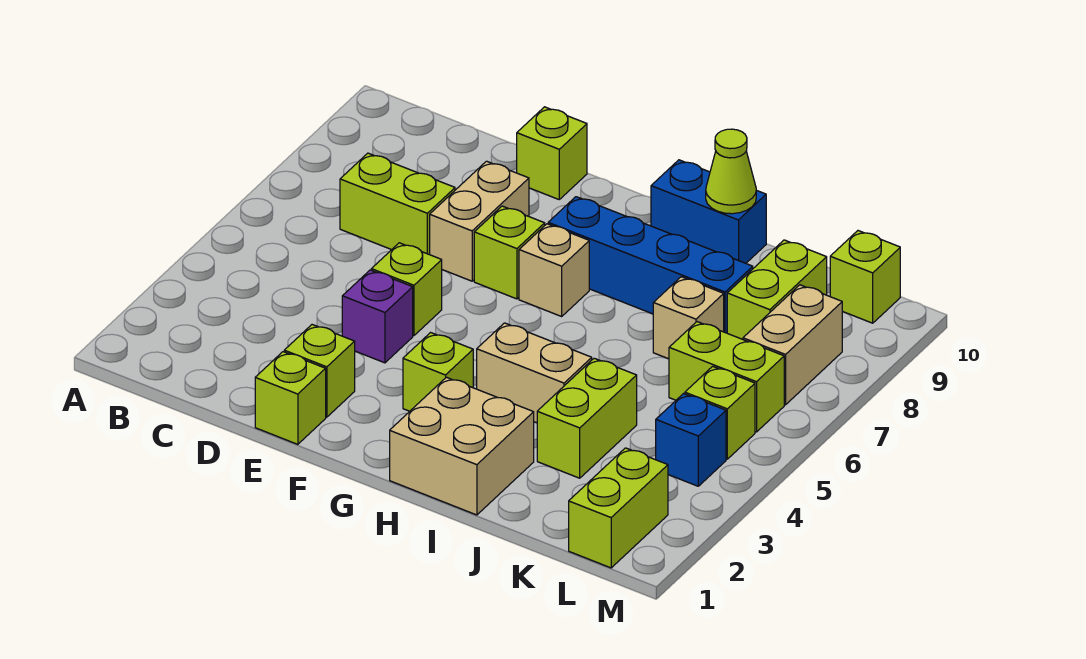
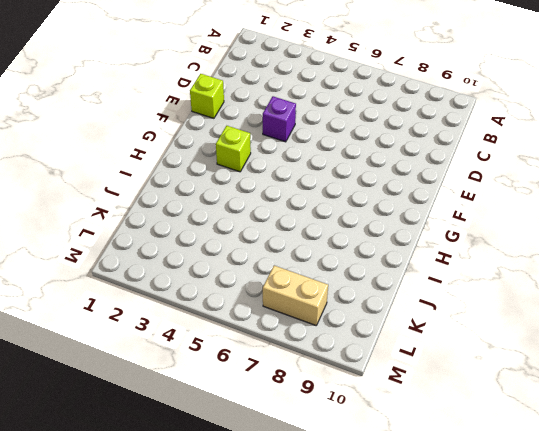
none -> lime brick C7:D7 level 1
none -> lime brick E2 level 1
none -> lime brick E5 level 1

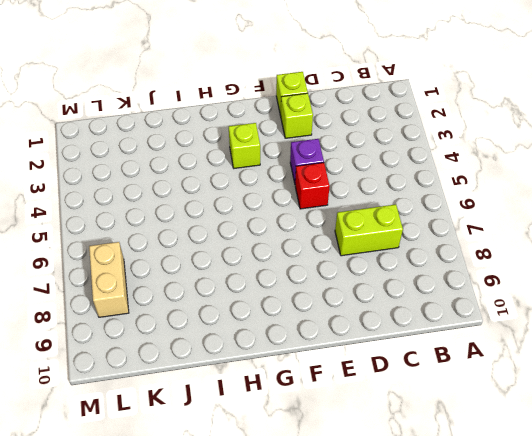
red brick E5 level 1 -> lime brick E5 level 1
none -> tan brick E7:E8 level 1
none -> lime brick E10 level 1
none -> lime brick F7 level 1

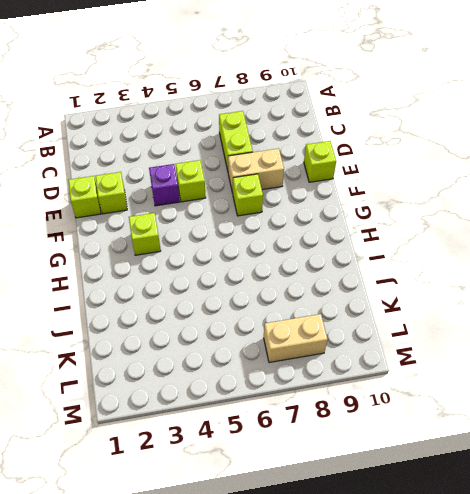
none -> tan brick G7 level 1
none -> blue brick G8:J8 level 1
none -> tan brick H1:I2 level 1

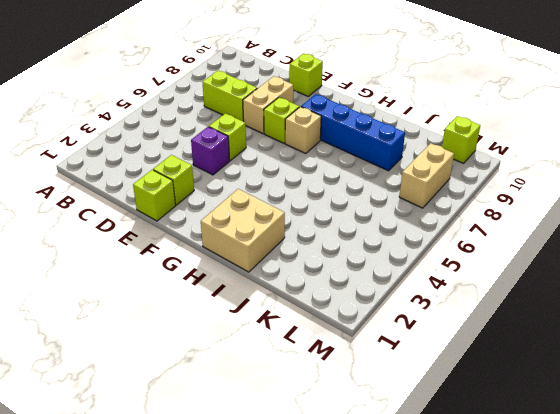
none -> lime brick G3 level 1
none -> tan brick H4:I4 level 1
none -> blue brick H10:I10 level 1

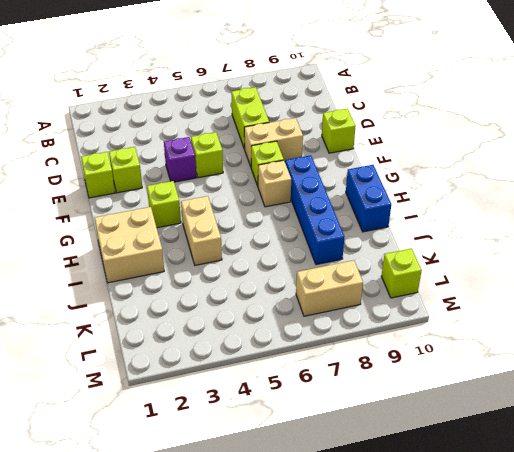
none -> lime brick J3:J4 level 1
none -> tan brick J7 level 1
none -> lime brick K6:L6 level 1

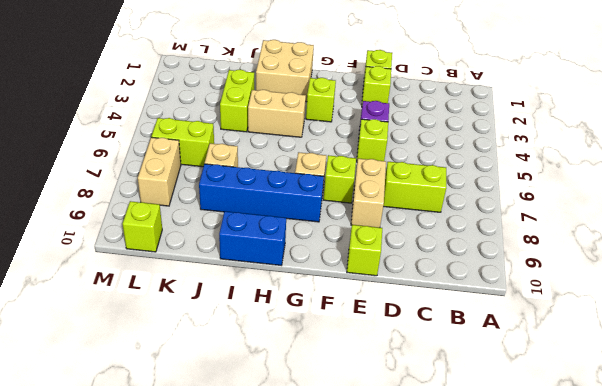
none -> lime brick K8:K9 level 1
none -> lime brick L1:L2 level 1
none -> blue brick L4 level 1

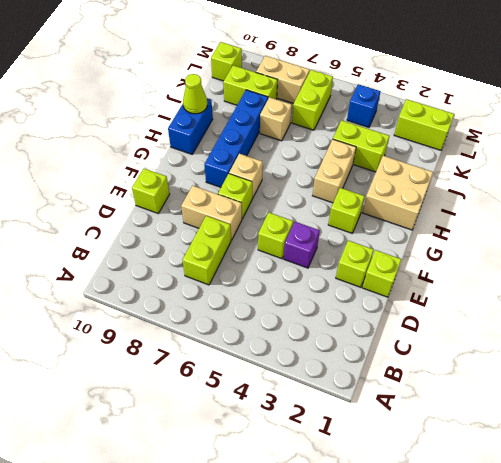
none -> lime brick L5 level 1

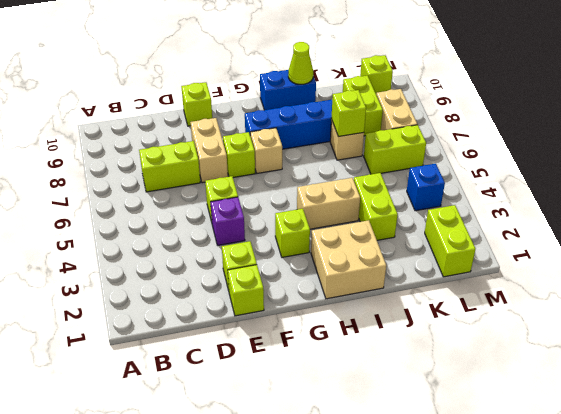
lime brick J7 level 2 -> lime brick L5 level 1

